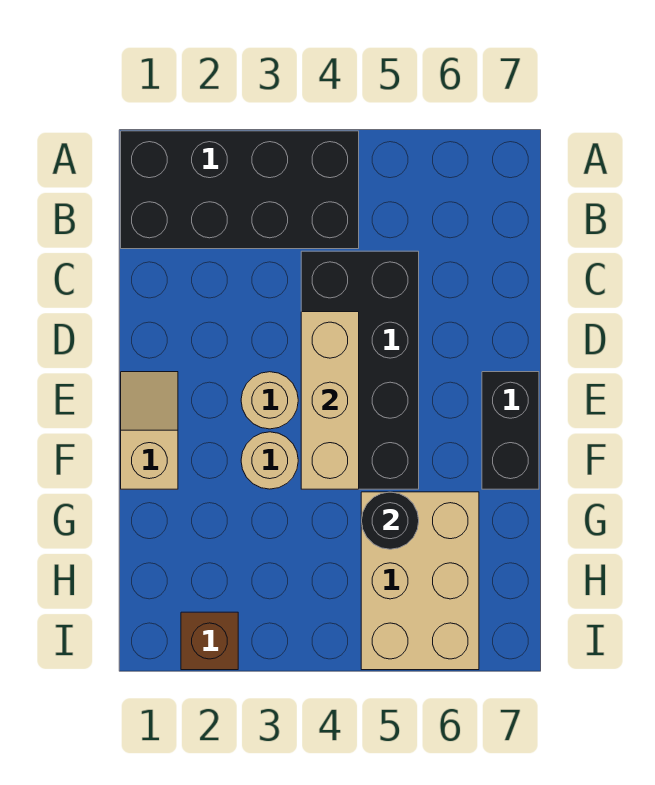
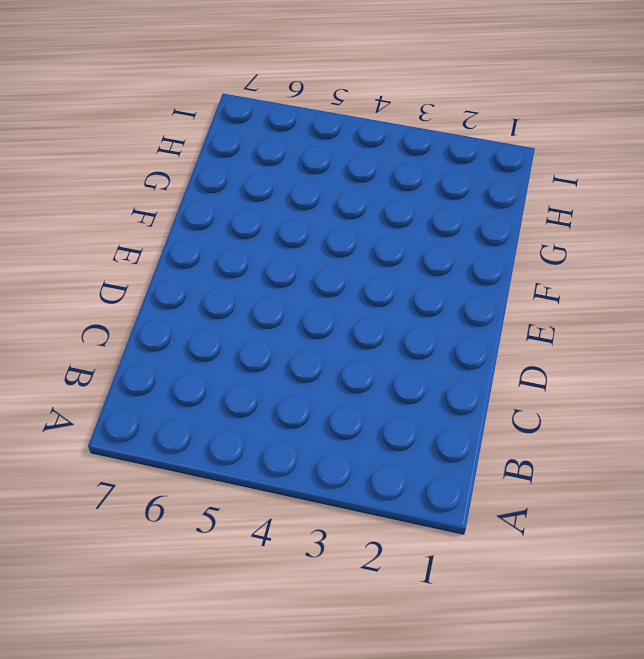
none -> black brick A1:B4 level 1
none -> black brick C4:F5 level 1

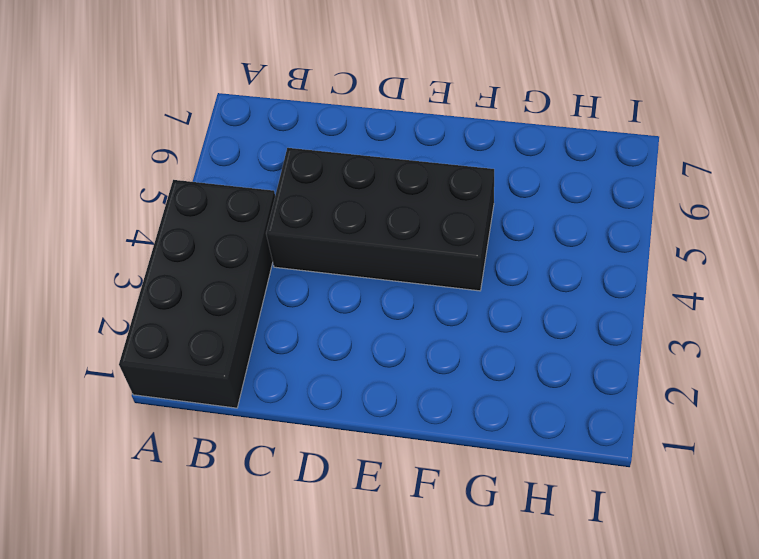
none -> tan slope E1:F1 level 1 top F
none -> tan round brick E3 level 1

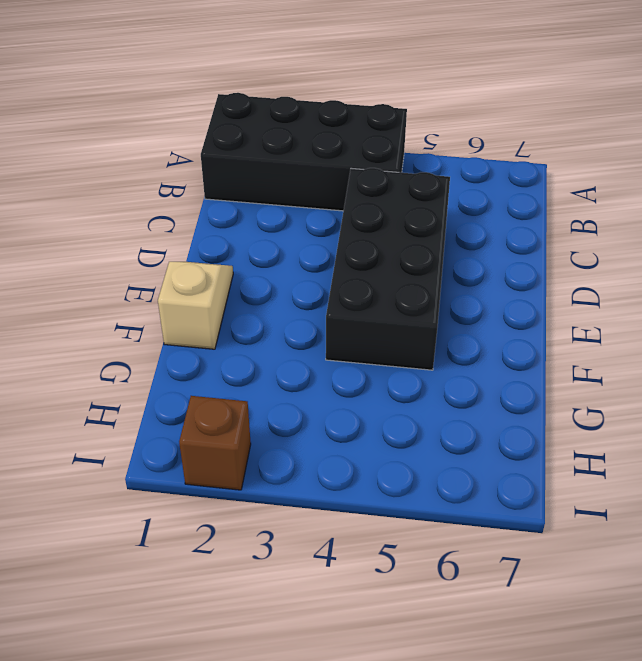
none -> tan round brick E3 level 1
none -> black brick E7:F7 level 1

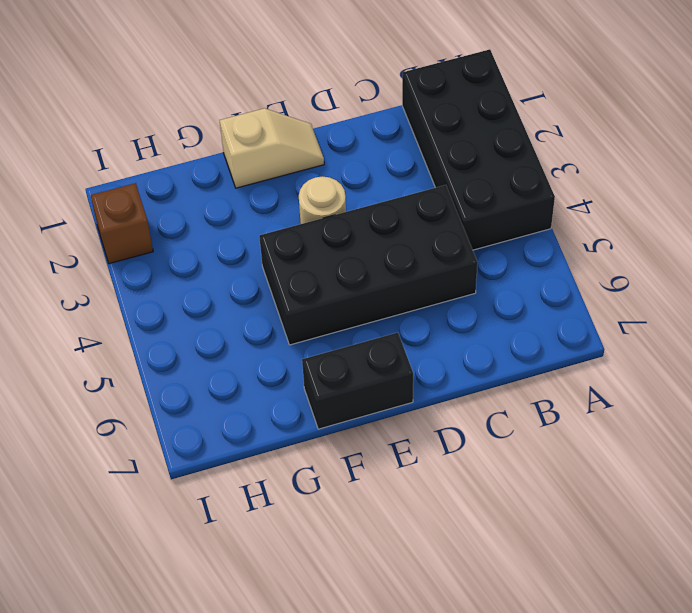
none -> tan round brick F3 level 1
none -> tan brick G5:I6 level 1

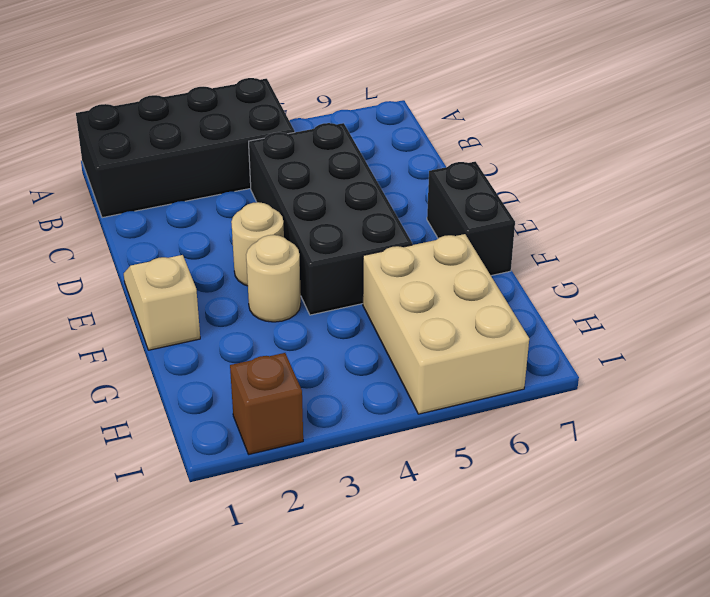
none -> tan brick D4:F4 level 2
none -> black round brick G5 level 2

